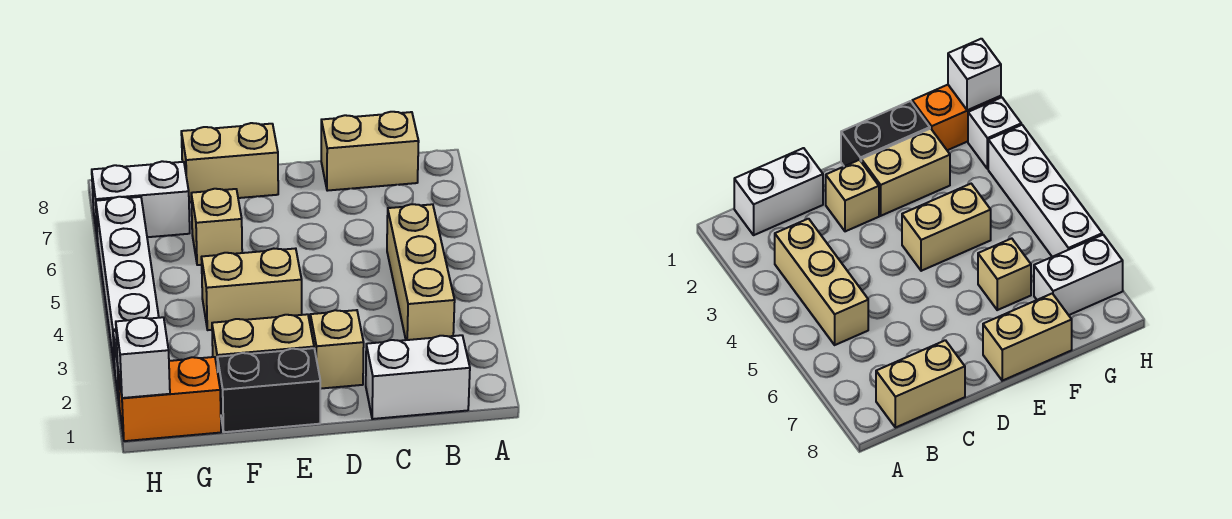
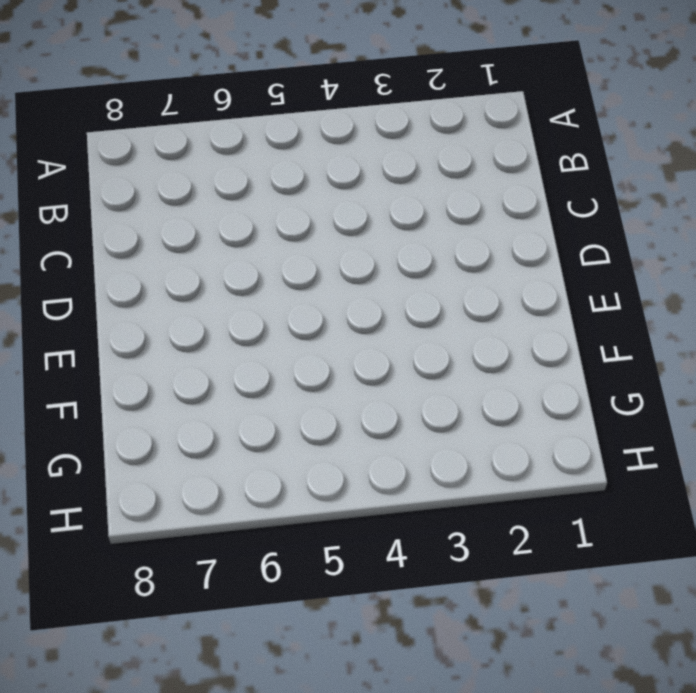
none -> white brick B1:C1 level 1
none -> tan brick B3:B5 level 1
none -> tan brick B8:C8 level 1

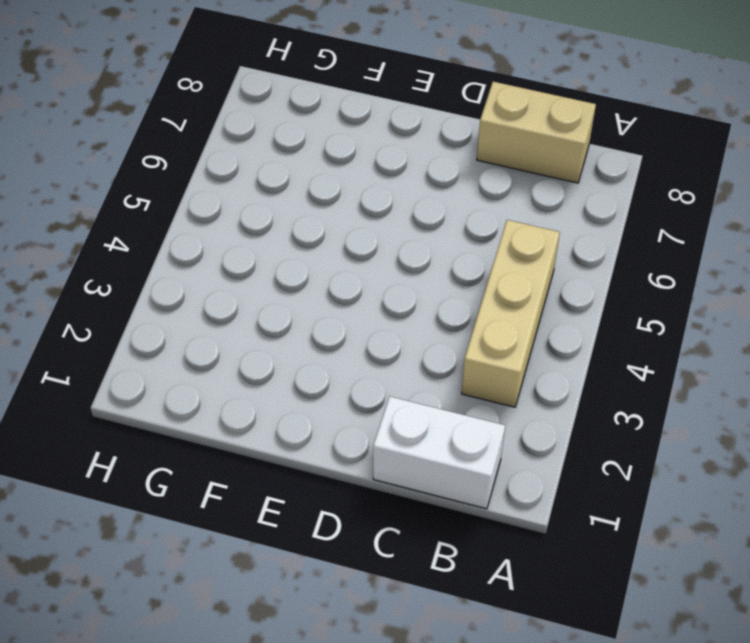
none -> tan brick D2 level 1
none -> black brick E1:F1 level 1
none -> tan brick E2:F2 level 1

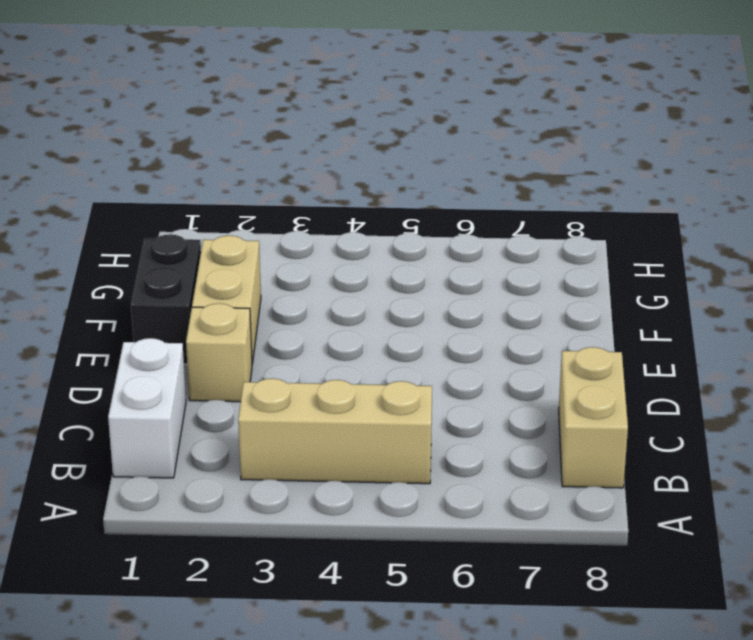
none -> tan brick E4:F4 level 1
none -> tan brick E8:F8 level 1
none -> tan brick F6 level 1

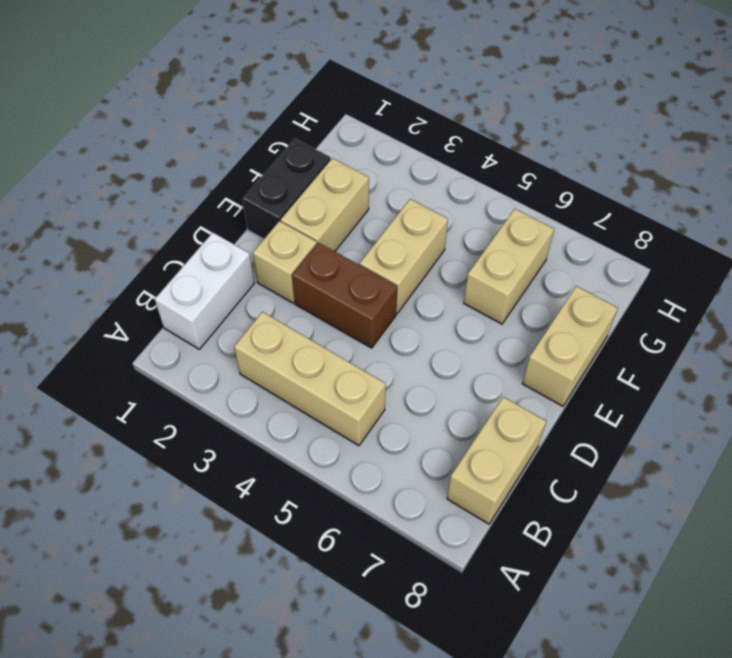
brown brick D3:D4 level 1 -> none
tan brick F6:G6 level 1 -> tan brick F6 level 1
none -> orange brick G1:H1 level 1
none -> white brick G7:H7 level 1
none -> white brick H2 level 1

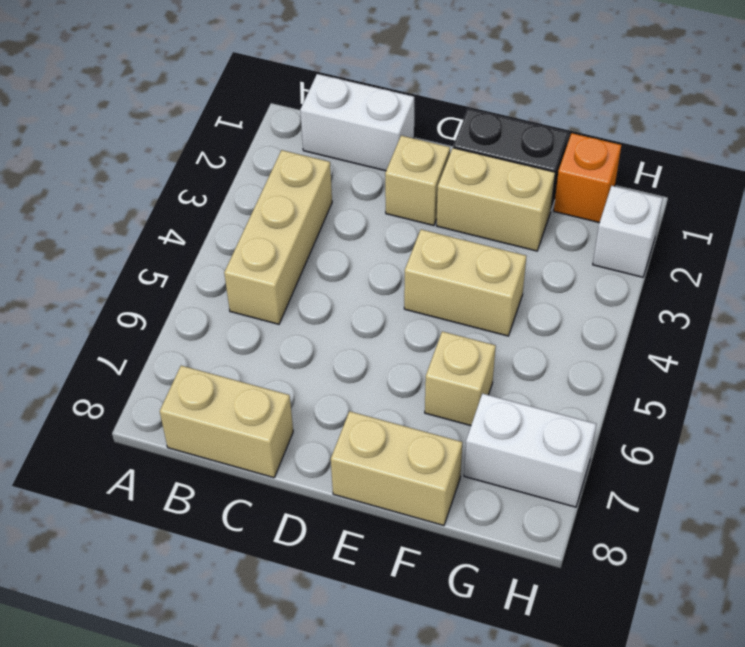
orange brick G1 level 1 -> orange brick G1:H1 level 1
none -> white brick H3:H6 level 1
none -> white brick H1 level 2

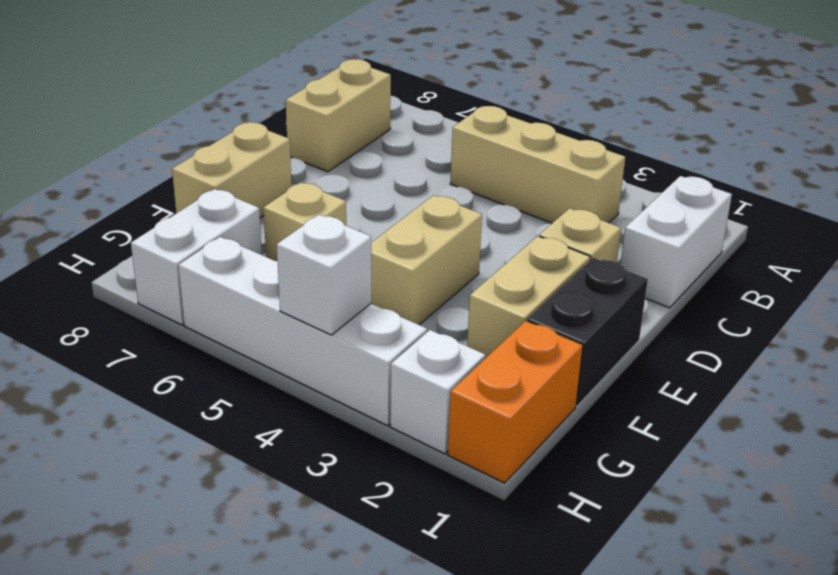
white brick H4 level 2 -> white brick H1 level 2

